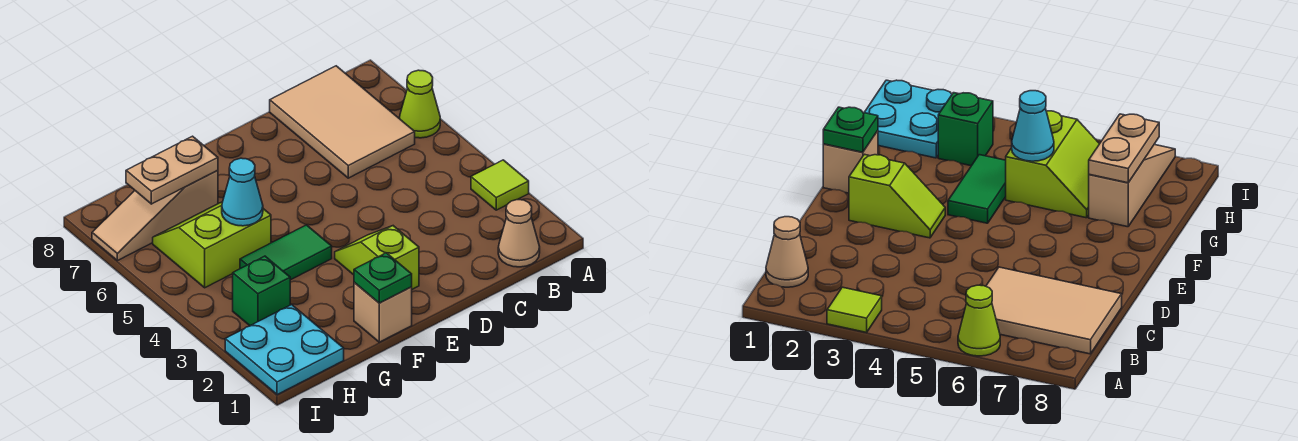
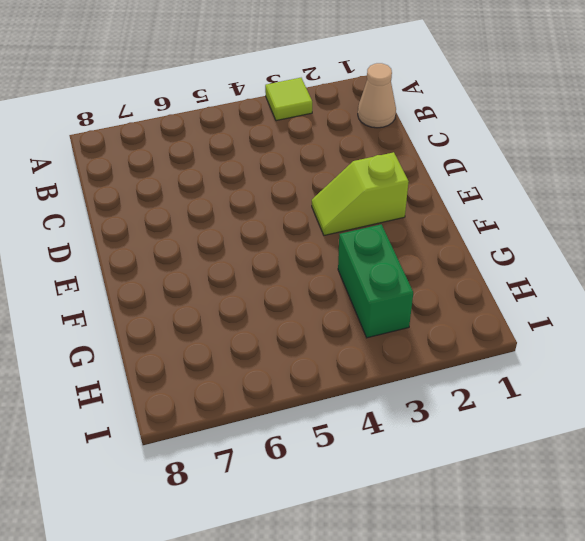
green brick G3:H3 level 1 -> green brick H3 level 1
none -> lime cone A6 level 1
none -> tan tile B6:C8 level 1
none -> tan brick F1 level 1

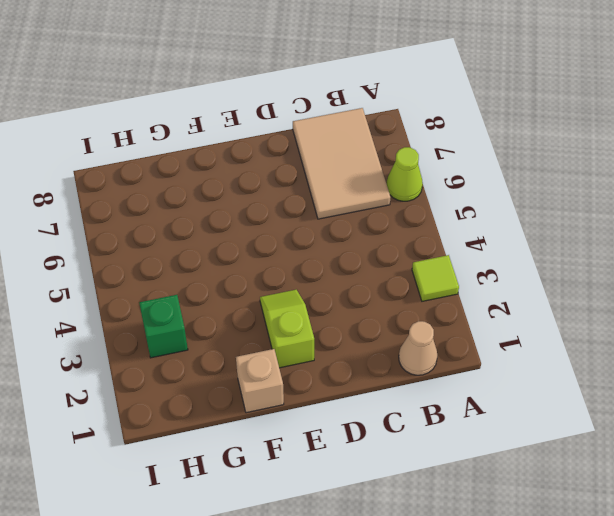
none -> green tile F4:G4 level 1
none -> lime slope G5:H6 level 1 top 5
none -> tan slope G7:I7 level 1 top G

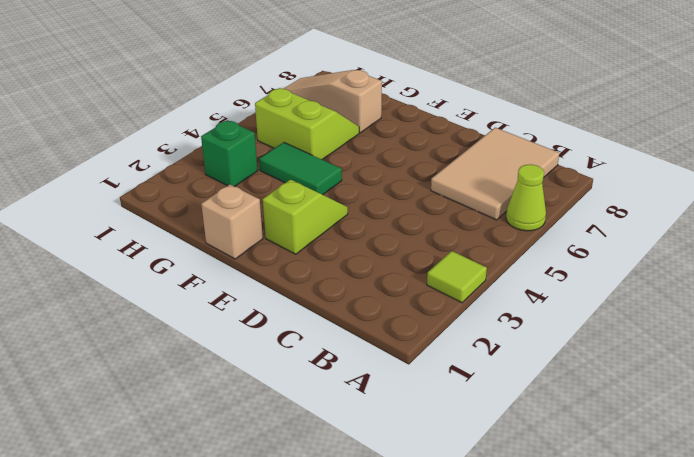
none -> tan cone B1 level 1
none -> cyan plate H1:I2 level 1
none -> green plate F1 level 2

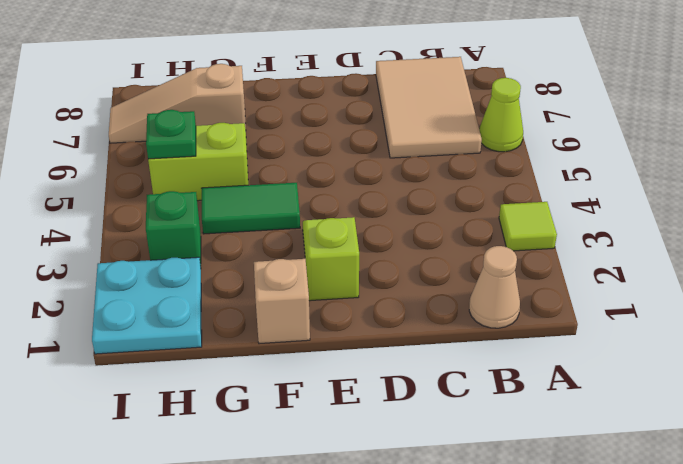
green plate H5 level 2 -> green plate F1 level 2
none -> cyan cone G5 level 2
none -> tan plate G7:H7 level 2

